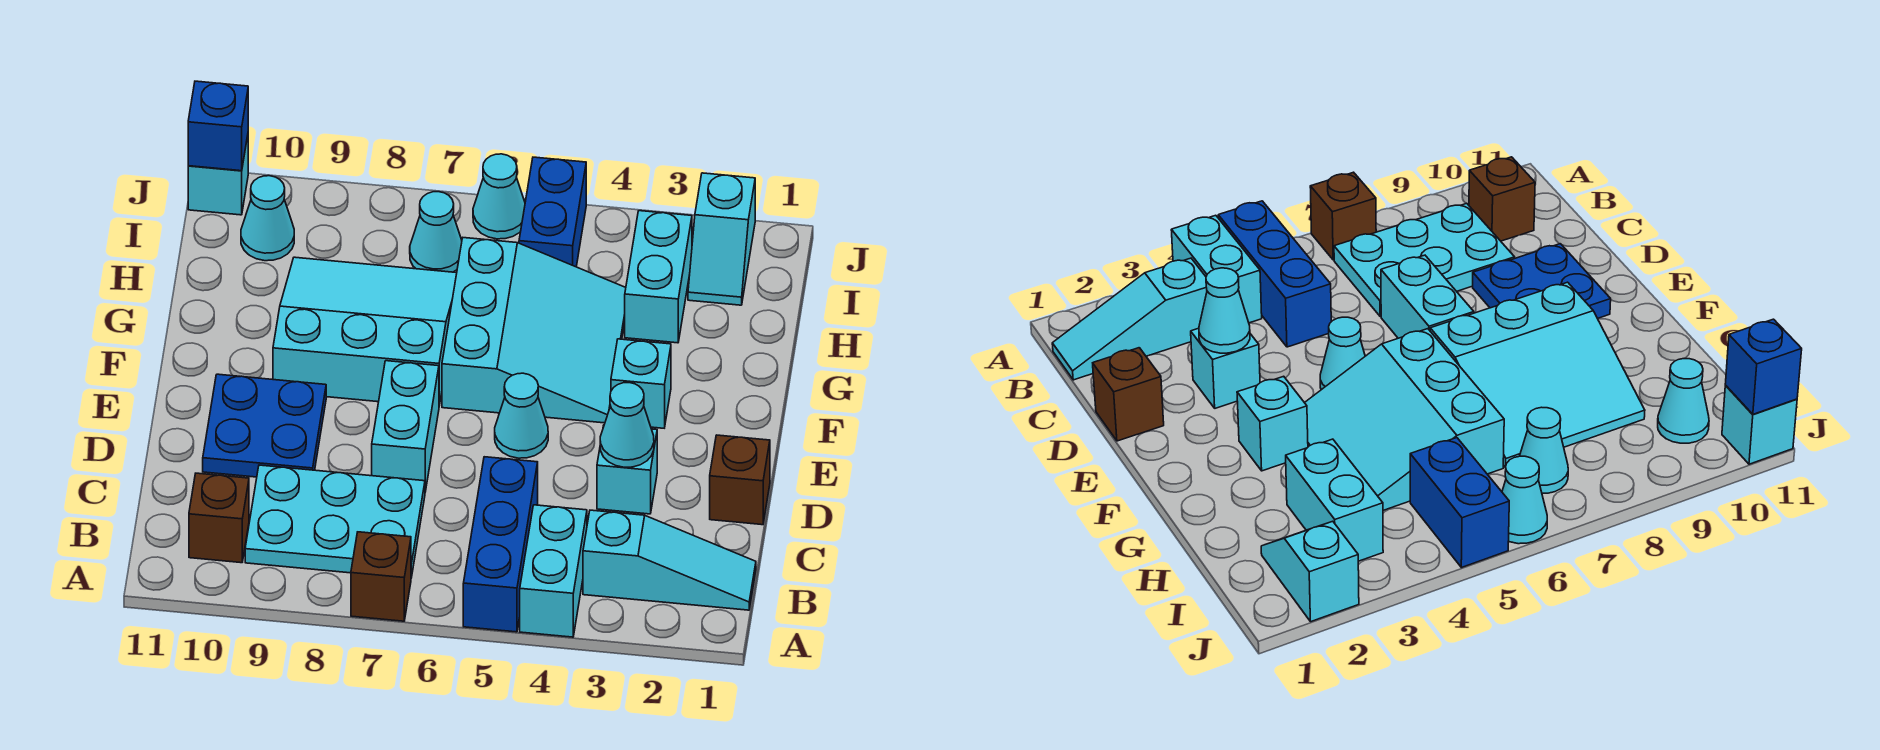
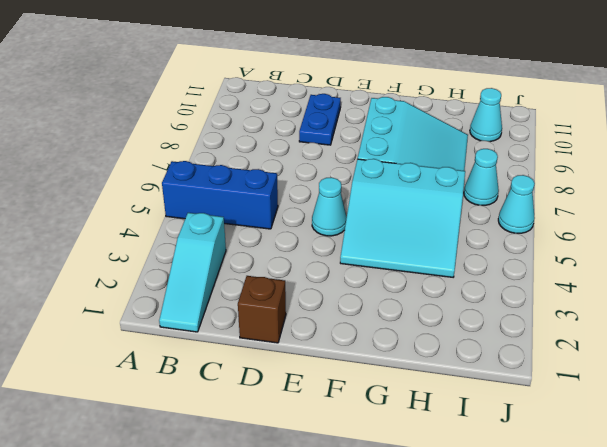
blue plate D9:D10 level 1 -> blue plate D9:E10 level 1
none -> cyan brick A4:B4 level 1
none -> brown brick A7 level 1
none -> cyan plate B7:C9 level 1

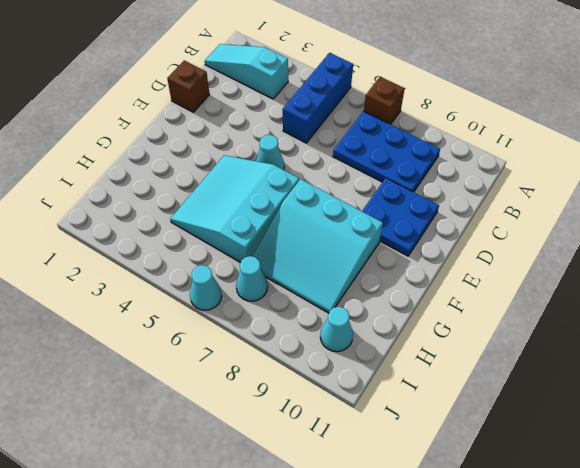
blue plate B7:C9 level 1 -> cyan plate B7:C9 level 1
none -> cyan brick A4:B4 level 1
none -> brown brick B10 level 1
none -> cyan brick D3 level 1

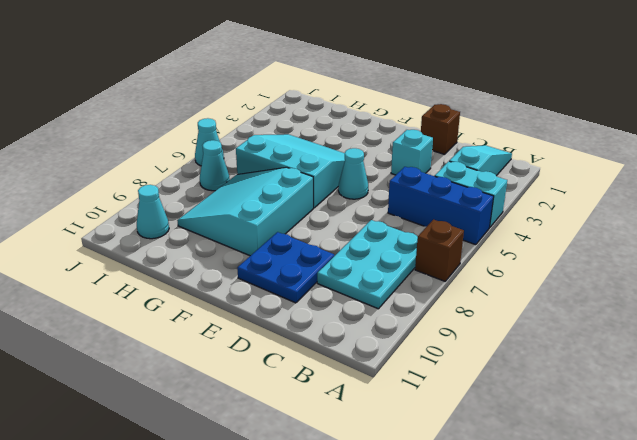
none -> brown brick B10 level 1
none -> cyan brick D7:E7 level 1
none -> cyan brick F3 level 1

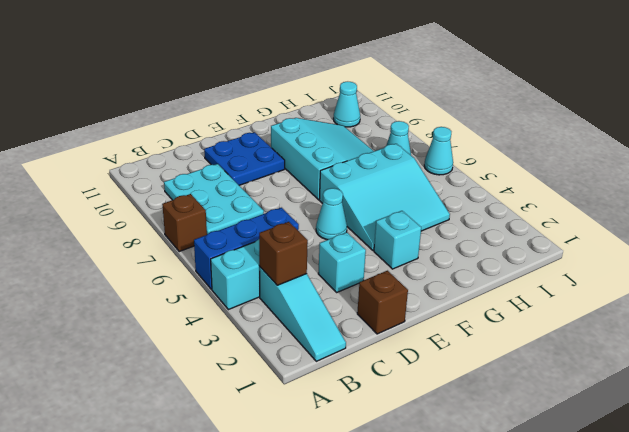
brown brick B3 level 2 -> brown brick B10 level 1
none -> cyan brick D7:E7 level 1
none -> cyan brick H3:I3 level 1
none -> cyan slope I2:J2 level 1 top J

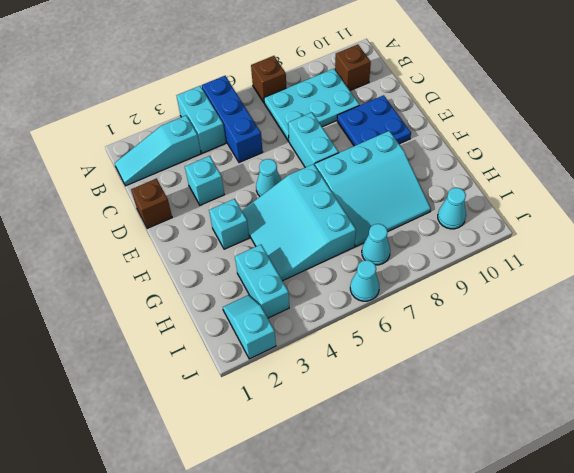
none -> blue brick I5:J5 level 1
none -> cyan brick J11 level 1
none -> cyan cone D3 level 2

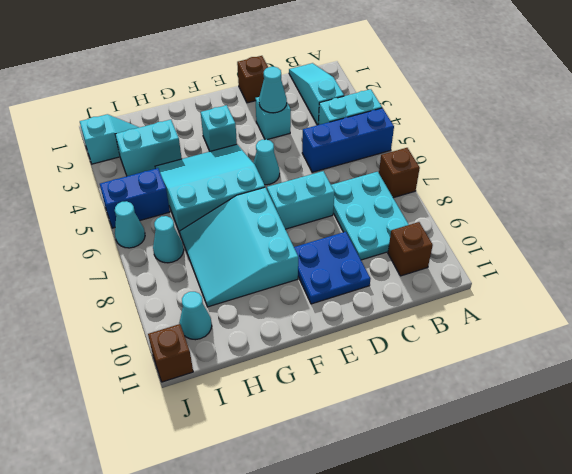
brown brick J11 level 1 -> cyan brick J11 level 1
none -> blue brick J11 level 2

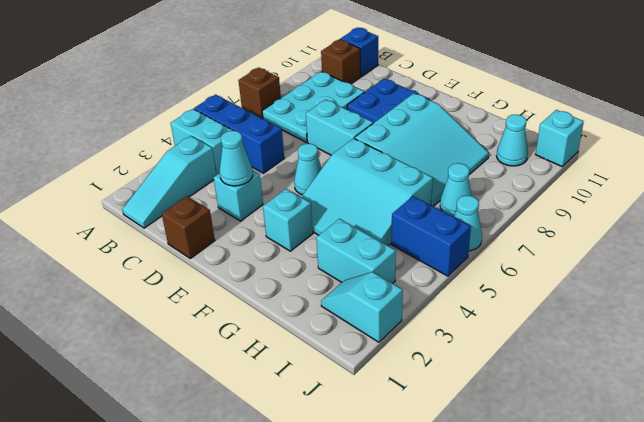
blue brick B11 level 1 -> blue brick J11 level 2

